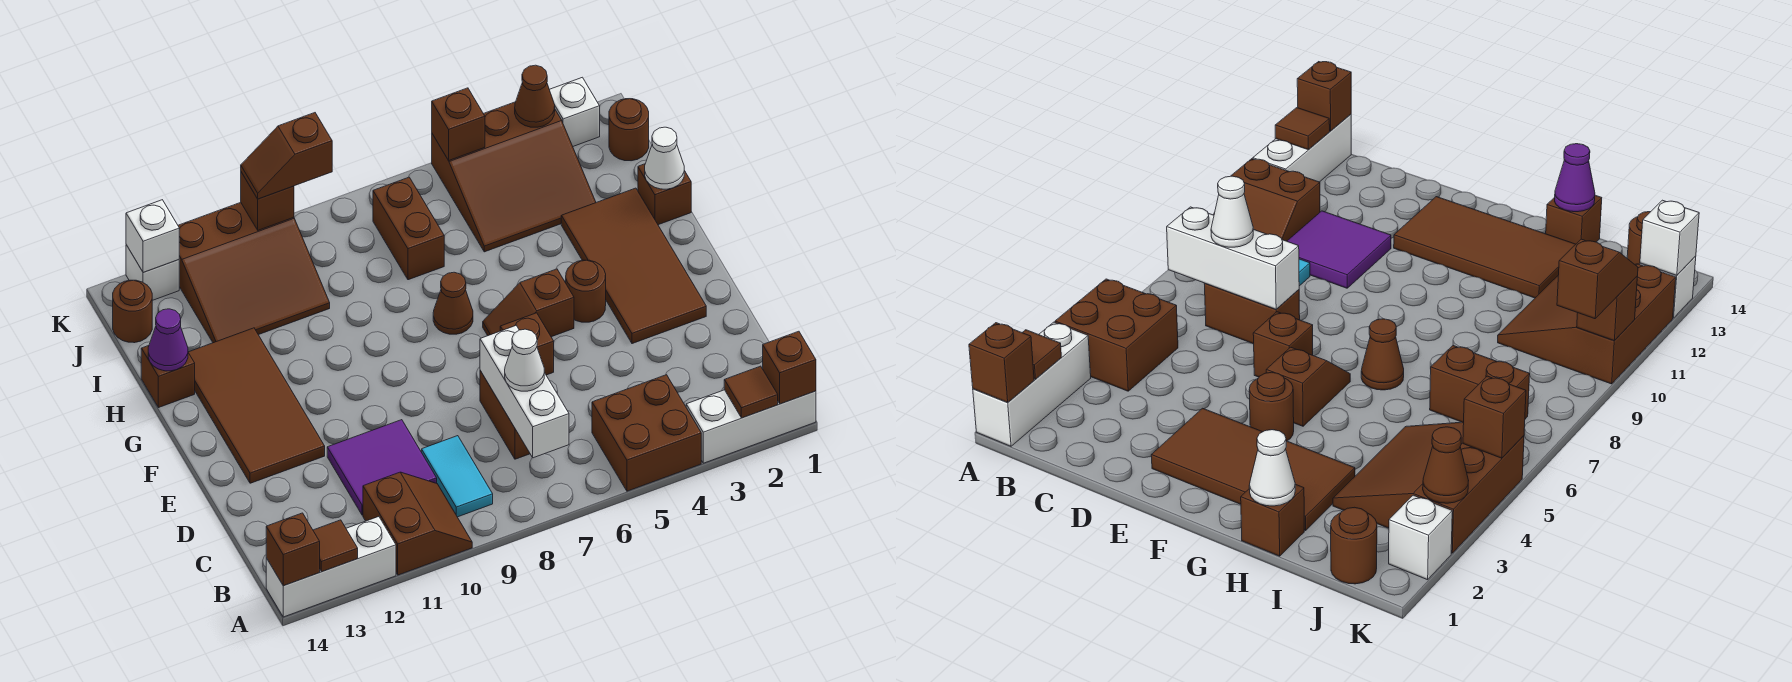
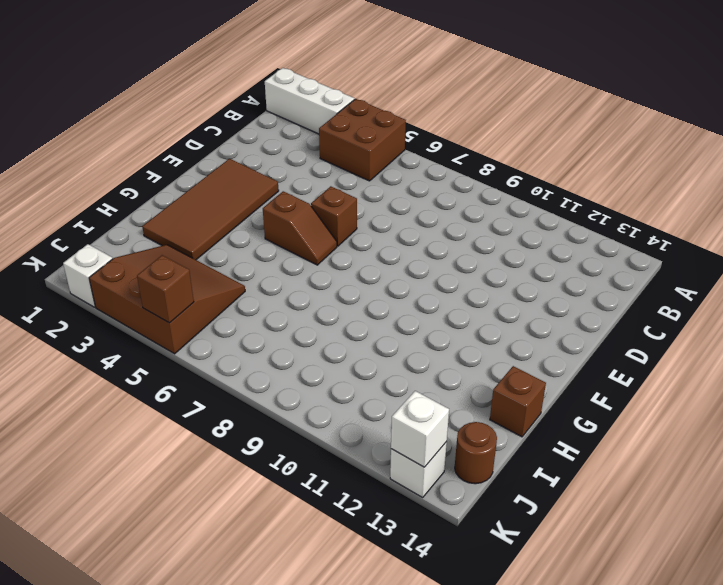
none -> brown slope A10:B11 level 1 top 11
none -> white brick A12:A14 level 1
none -> cyan tile B9:C9 level 1
none -> brown brick C7:D7 level 1

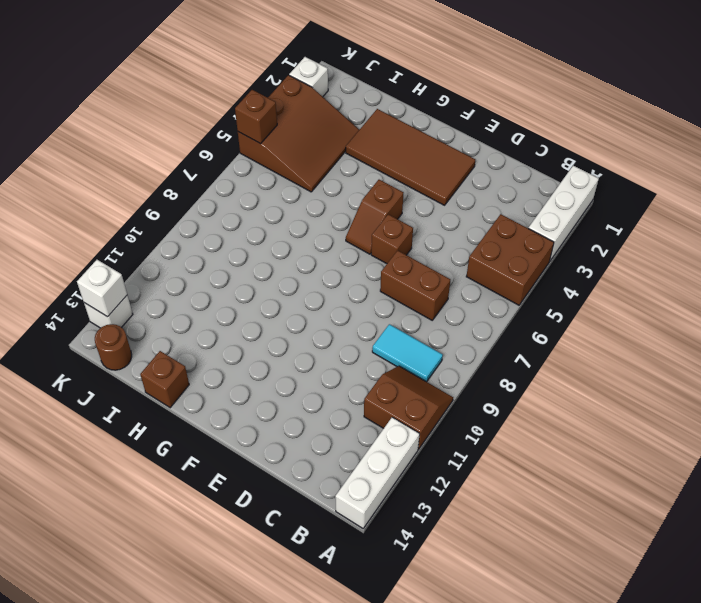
none -> purple tile C10:D11 level 1
none -> brown tile E12:H13 level 1
none -> brown round brick F4 level 1
none -> brown cone G7 level 1

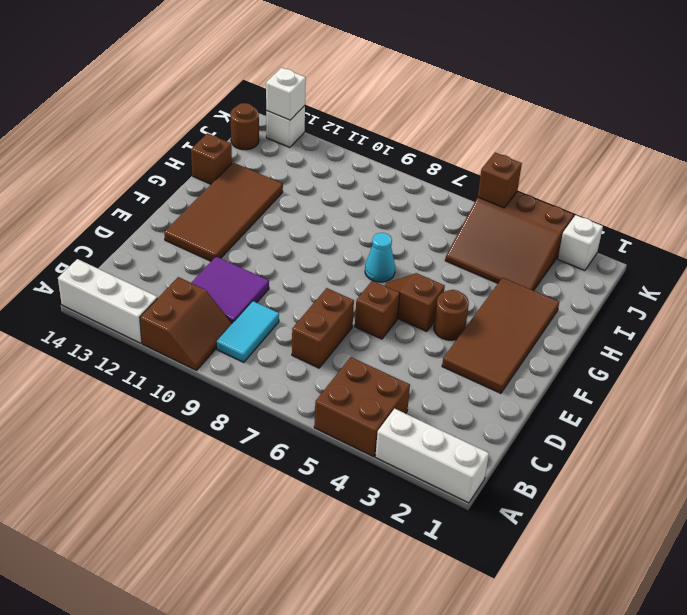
cyan cone G7 level 1 -> brown cone G7 level 1
none -> brown brick H1 level 1
none -> brown brick I7:J7 level 1
none -> brown slope I10:K12 level 1 top K
none -> brown round brick J1 level 1

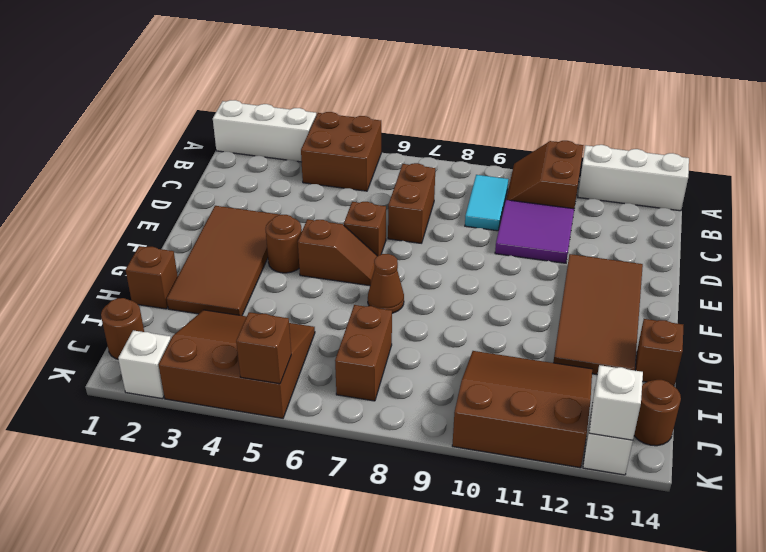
none -> brown brick A1 level 2
none -> brown tile A2 level 2
none -> brown tile A13 level 2
none -> brown brick A14 level 2

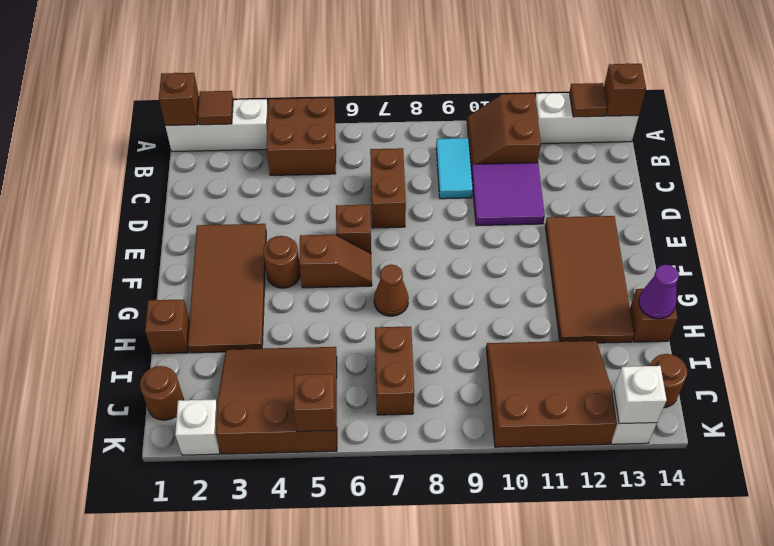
none -> white brick B7:D7 level 2
none -> white cone H1 level 2
none -> brown cone K3 level 2
none -> brown brick K10 level 2

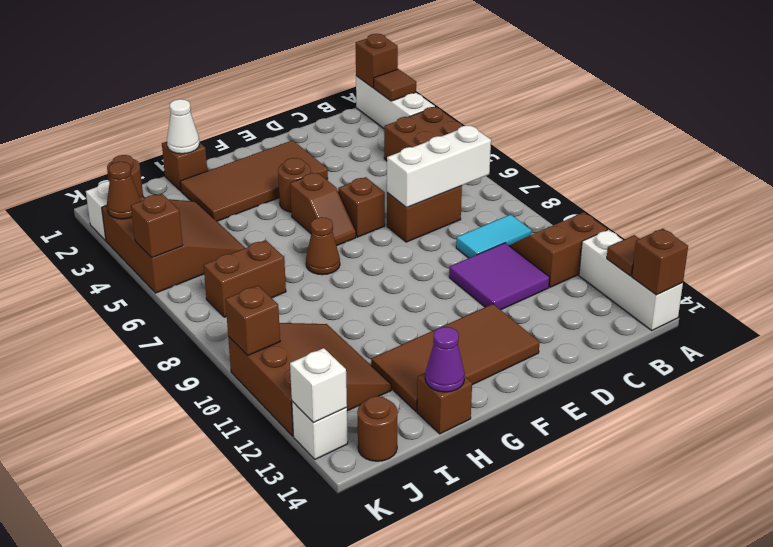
none -> white cone C7 level 3
none -> brown slope K9:K10 level 3 top 9

